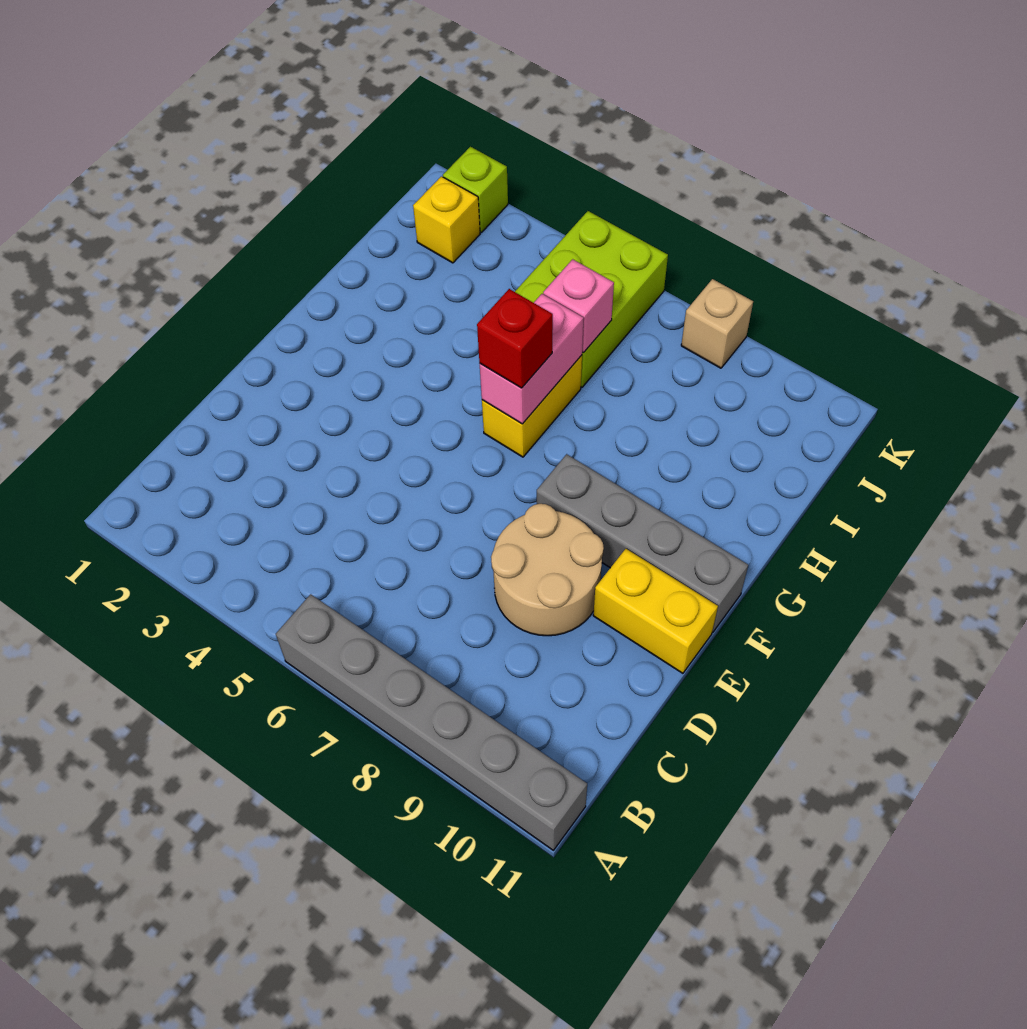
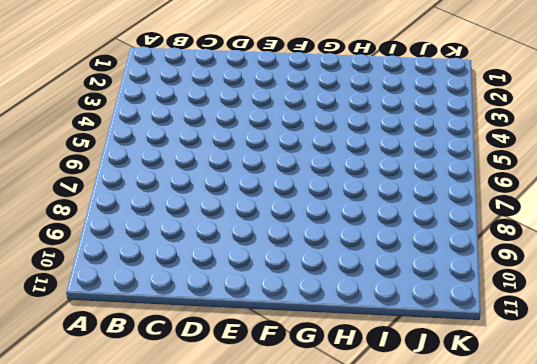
none -> grey brick A6:A11 level 1
none -> tan round brick D8:E9 level 1
none -> yellow brick E10:E11 level 1

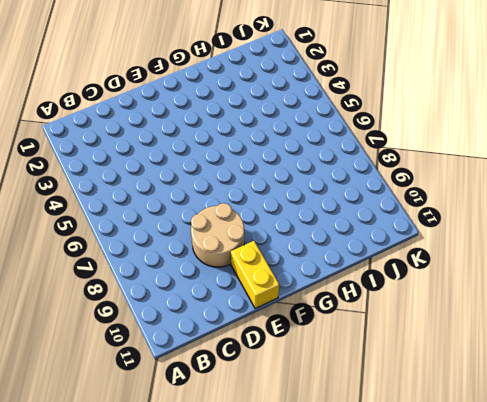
none -> grey brick A6:A11 level 1
none -> grey brick F8:F11 level 1
none -> yellow brick G6:H6 level 1

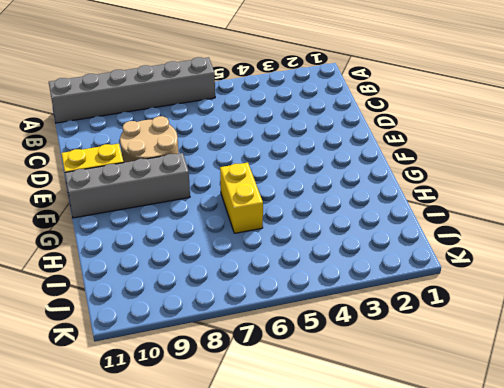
none -> lime brick I5:K6 level 1
none -> yellow brick J2 level 1
none -> lime brick K2 level 1

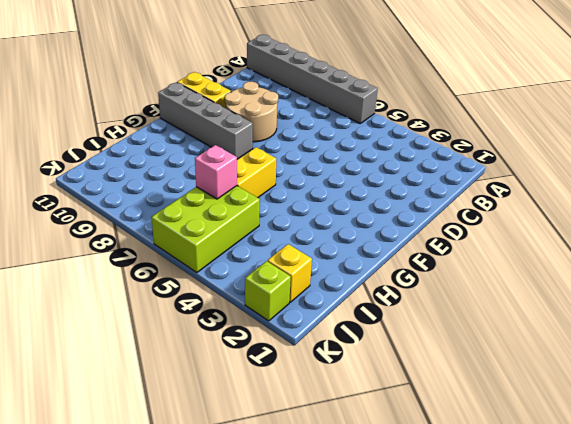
none -> tan brick K8 level 1
none -> pink brick G6:H6 level 2
none -> red brick G6 level 3

